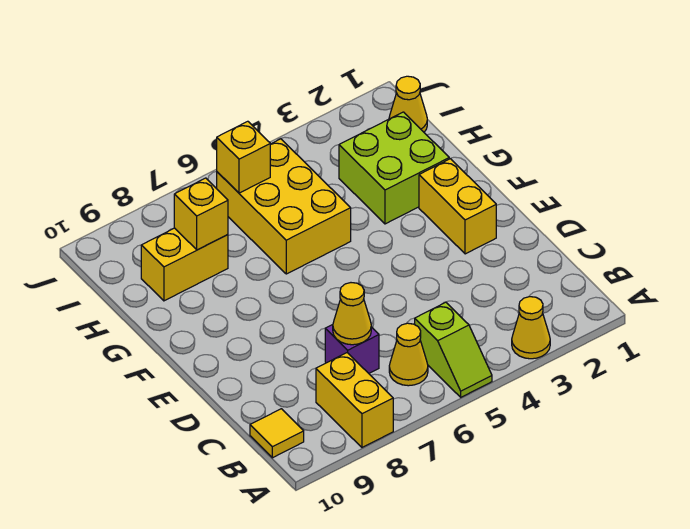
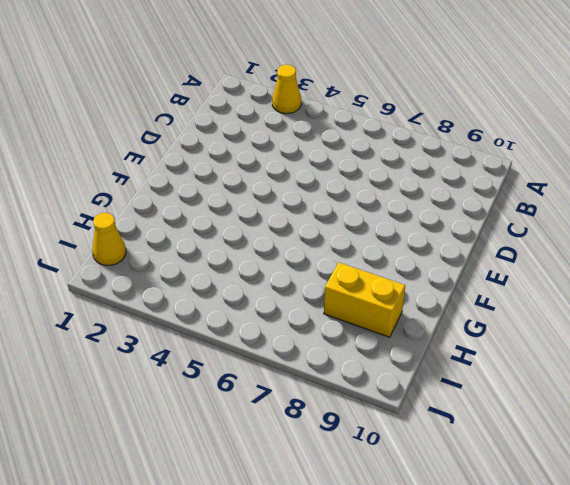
none -> lime slope A5:B5 level 1 top B
none -> yellow brick A8:B8 level 1
none -> yellow cone B6 level 1

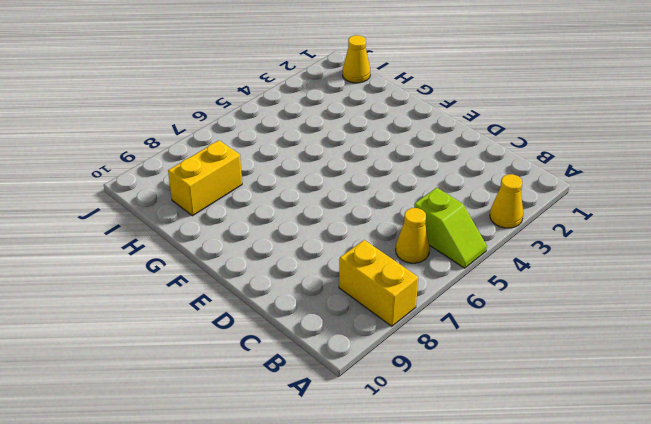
none -> yellow tile B10 level 1
none -> purple brick C7 level 1
none -> yellow brick E2:F2 level 1

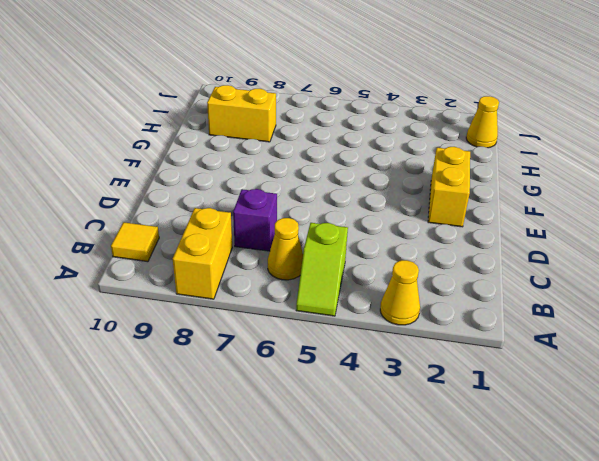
none -> lime brick G2:H3 level 1
none -> yellow brick G5:I6 level 1
none -> yellow cone C7 level 2

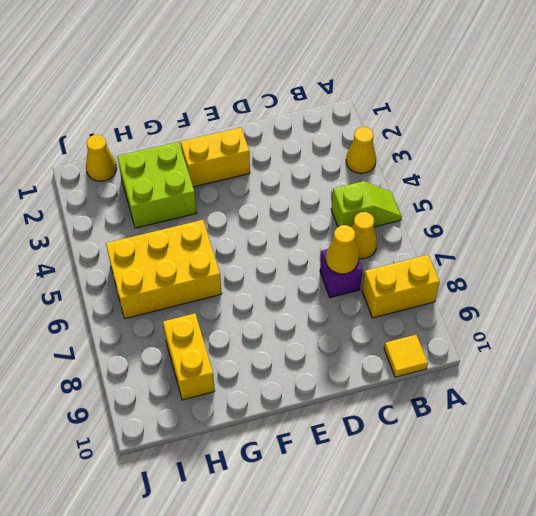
none -> yellow brick H8 level 2
none -> yellow brick I6 level 2

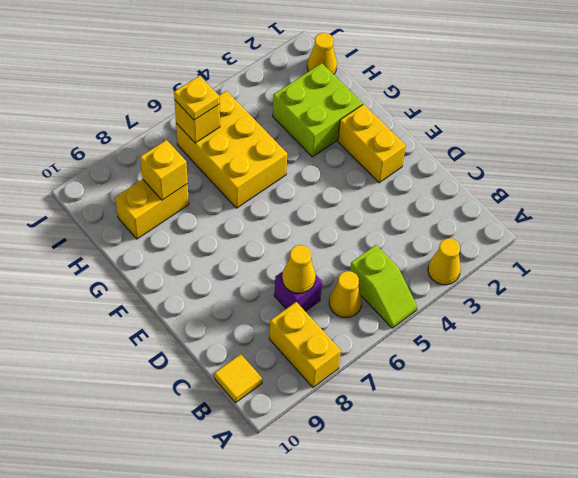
yellow plate I6 level 3 -> none

